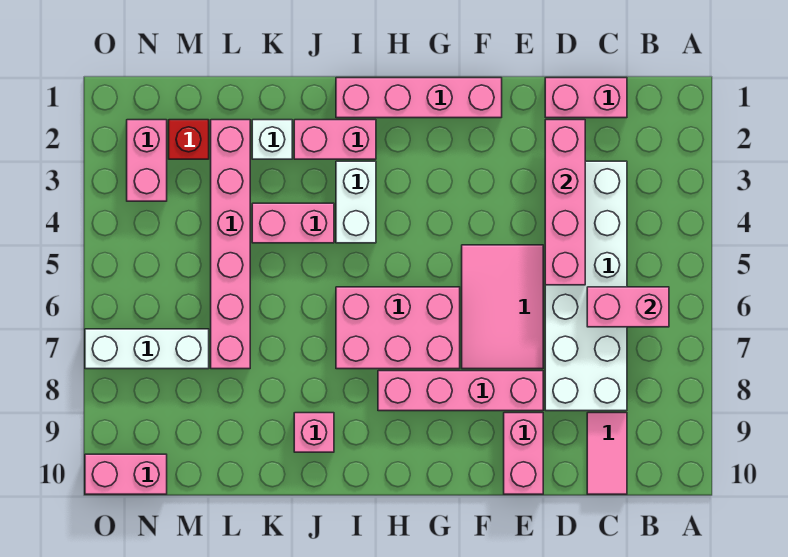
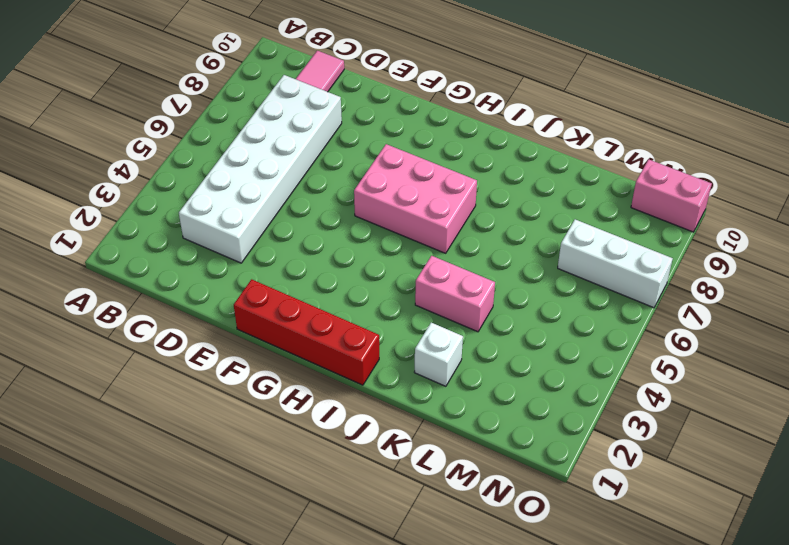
red brick F1:I1 level 1 -> pink brick F1:I1 level 1
none -> pink brick C1:D1 level 1
none -> pink tile E5:F7 level 1
none -> pink brick E8:H8 level 1

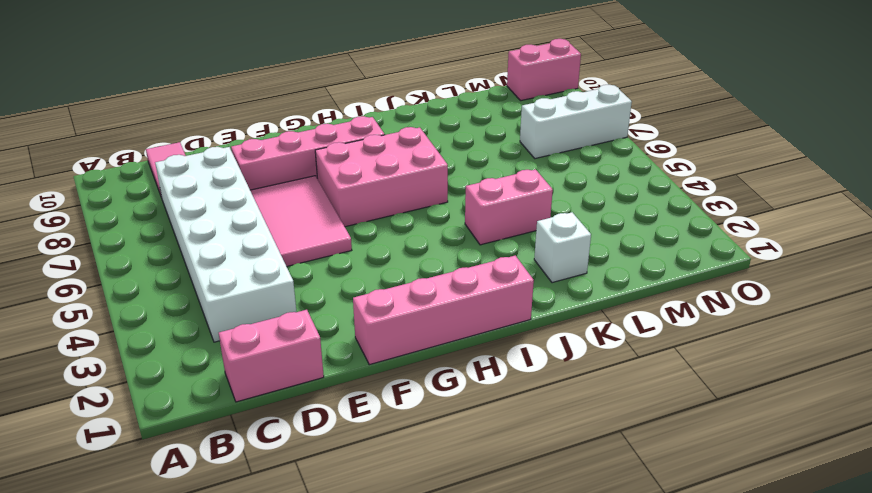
none -> pink brick E9:E10 level 1
none -> pink brick I2:J2 level 1
none -> white brick I3:I4 level 1

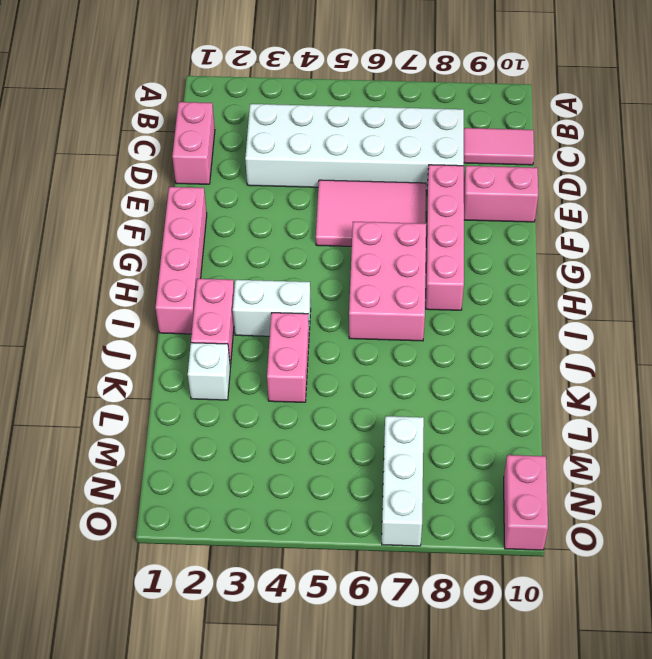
none -> pink brick J9 level 1
none -> pink brick L2:L7 level 1
none -> red brick M2 level 1

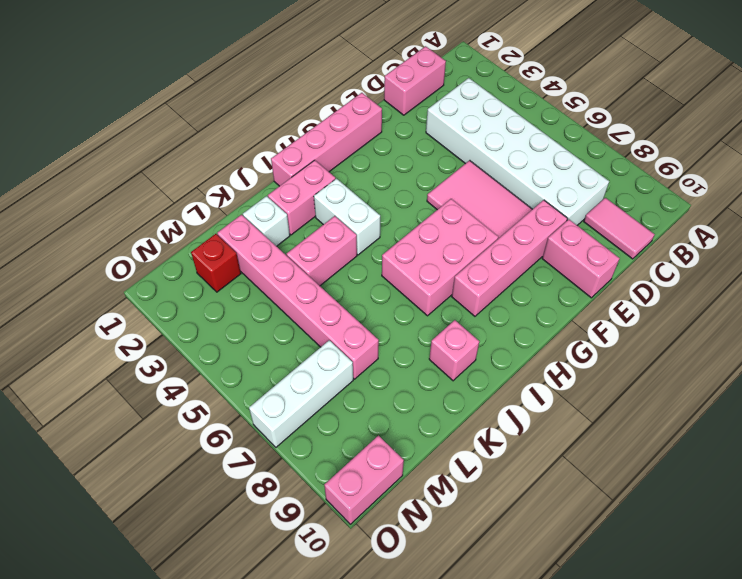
none -> pink brick N2:N3 level 1
none -> pink brick B6:C6 level 2
none -> pink brick D2:D5 level 2

